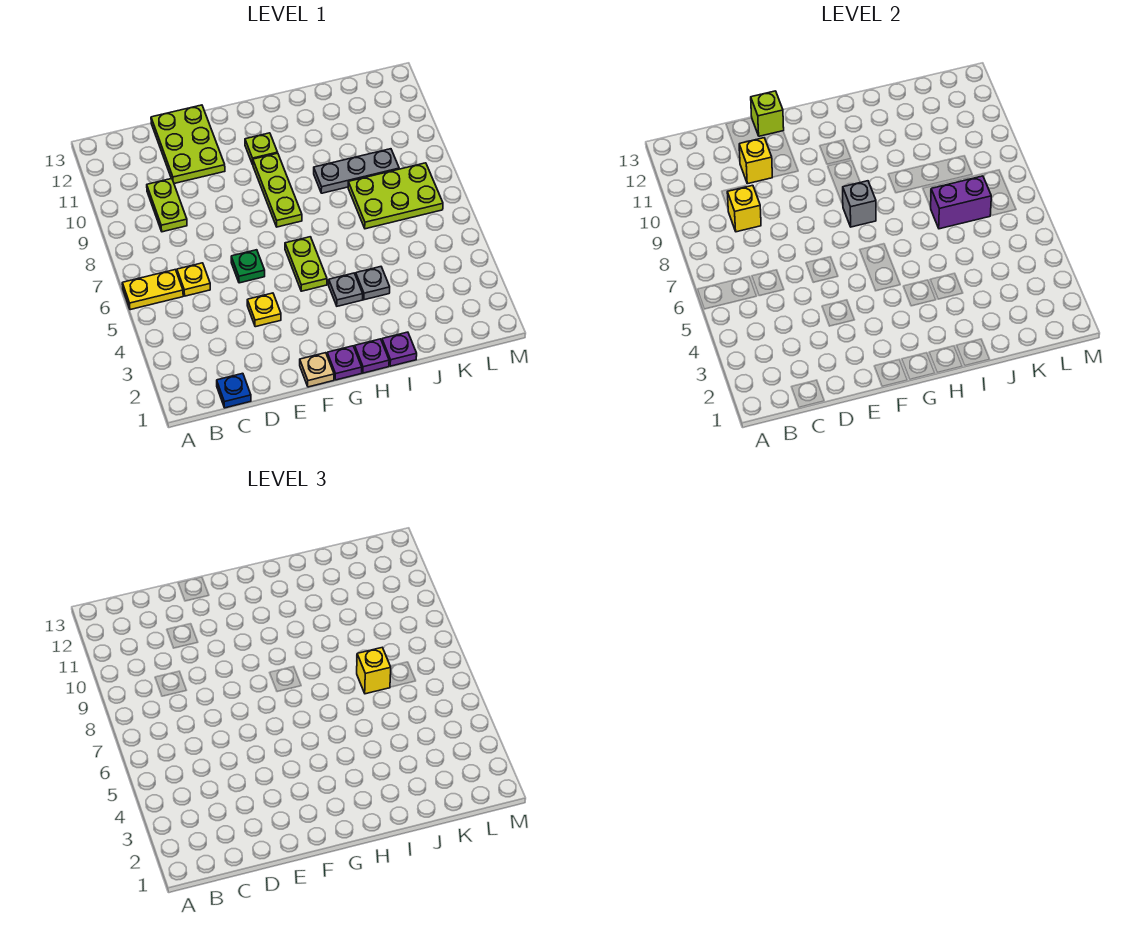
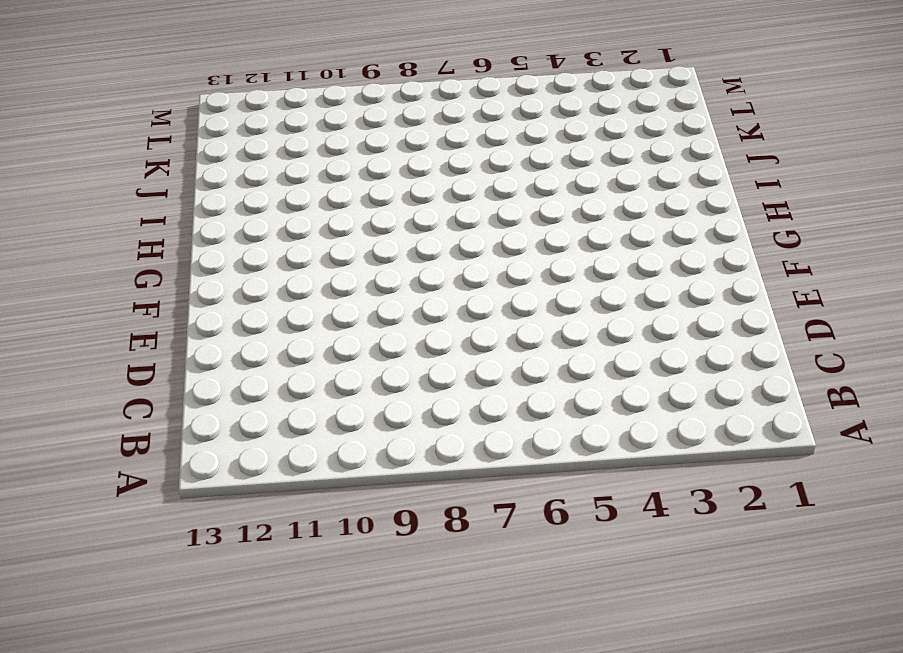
none -> yellow plate A6:B6 level 1
none -> blue plate C1 level 1
none -> yellow plate C6 level 1

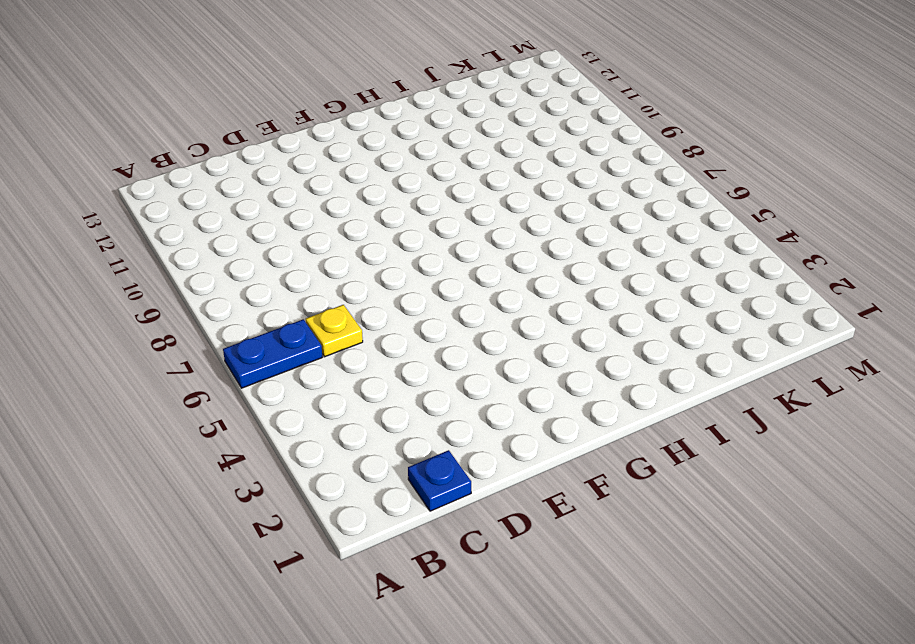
blue plate A6:B6 level 1 -> yellow plate A6:B6 level 1
none -> lime plate C9:C10 level 1
none -> lime plate D11:E13 level 1
none -> yellow plate E4 level 1

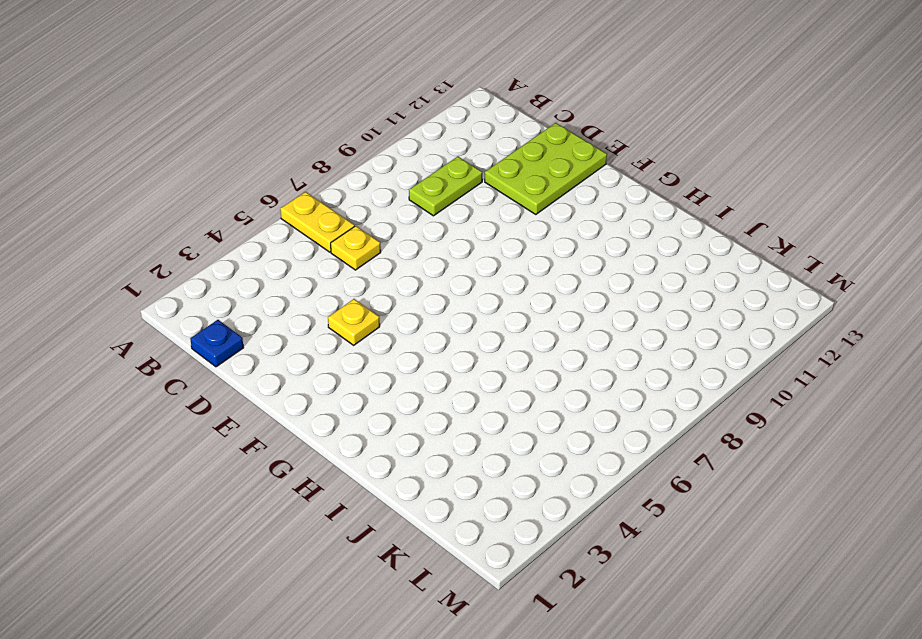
none -> green plate E6 level 1
none -> tan plate F1 level 1
none -> purple plate G1 level 1

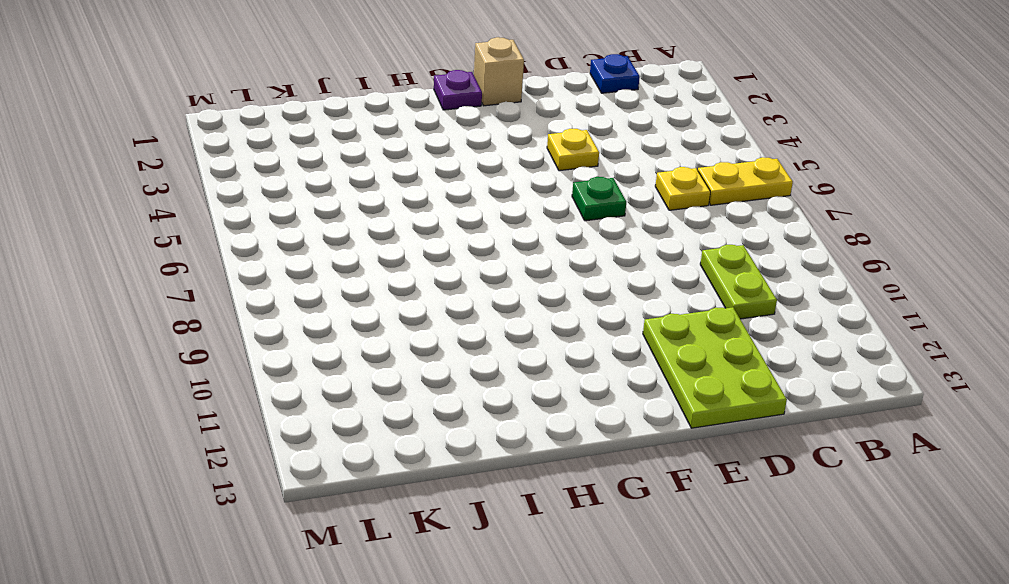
tan brick F1 level 1 -> tan plate F1 level 1
none -> lime plate G5:G6 level 1
none -> lime plate G8:G10 level 1
none -> lime plate G11 level 1

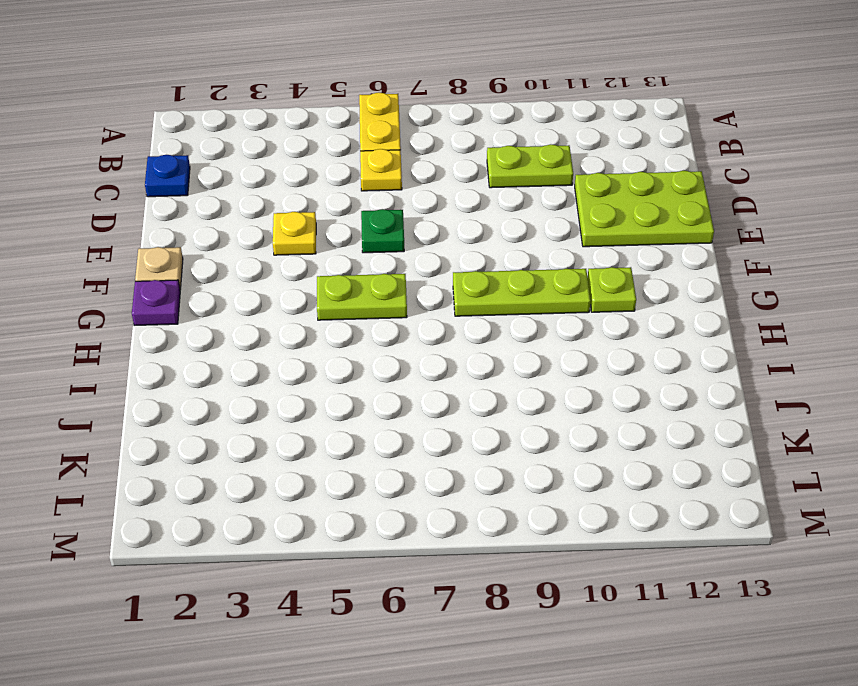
none -> purple plate H1 level 1
none -> grey plate H4 level 1
none -> purple plate I1 level 1

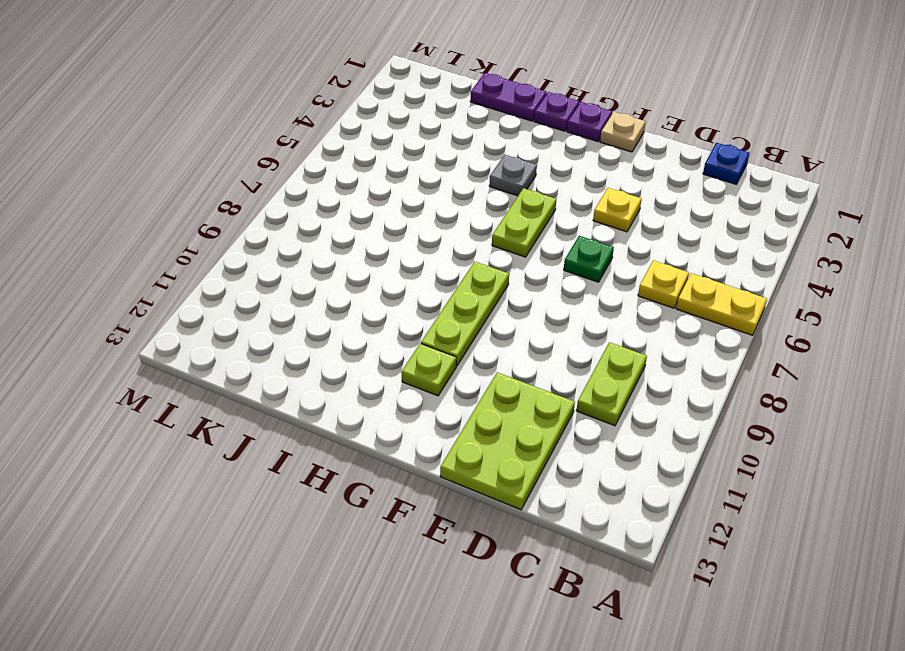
purple plate I1:J1 level 1 -> purple plate I1 level 1
none -> grey plate I4 level 1
none -> grey plate I9:K9 level 1
none -> lime plate J7:L8 level 1

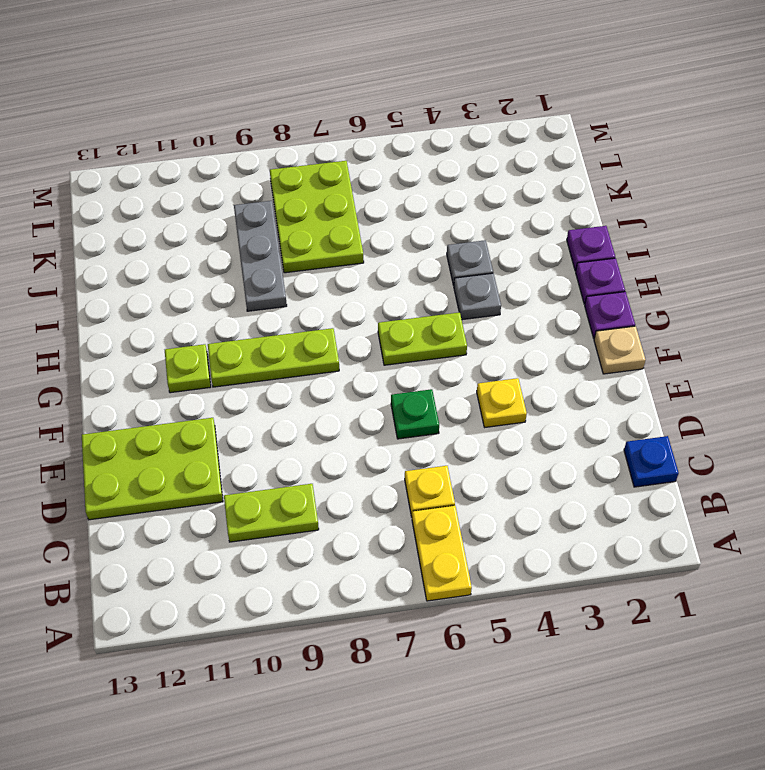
none -> yellow brick C9 level 2
none -> yellow brick D11 level 2
none -> lime brick E13 level 2

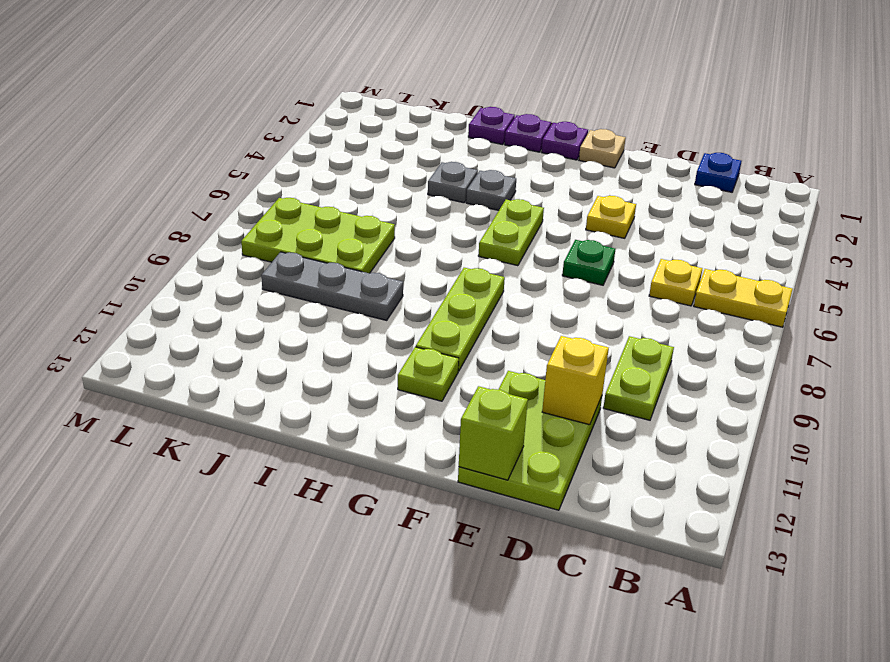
none -> yellow brick C9 level 2
none -> grey brick G8 level 2
none -> purple brick J7:K7 level 2

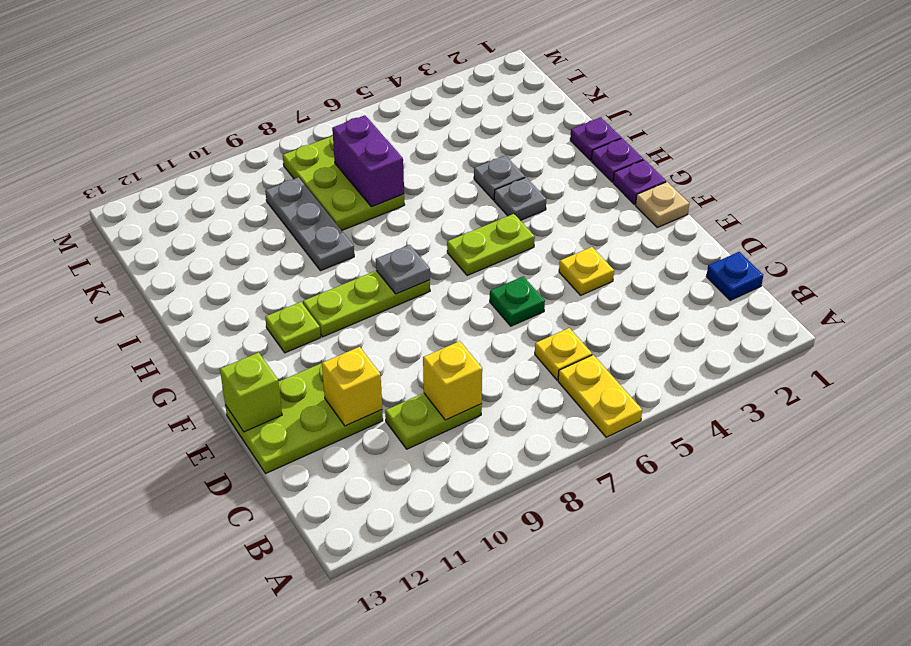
grey plate G8 level 2 -> grey brick G8 level 2
none -> yellow brick J7 level 3

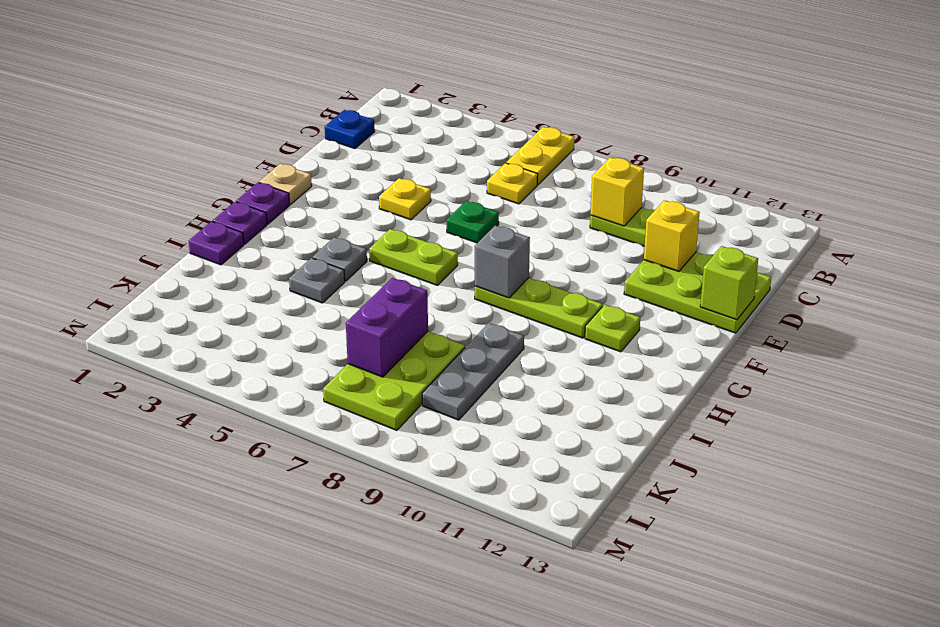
none -> yellow brick J7 level 3

